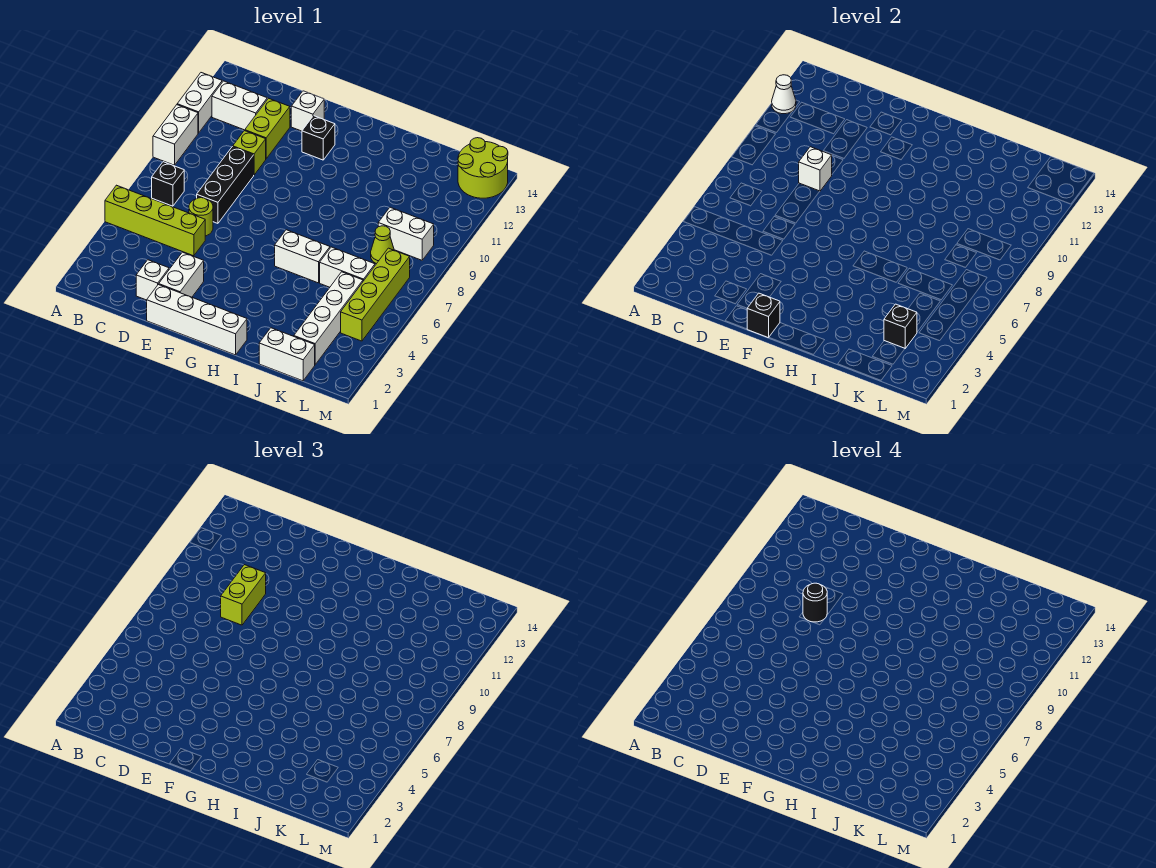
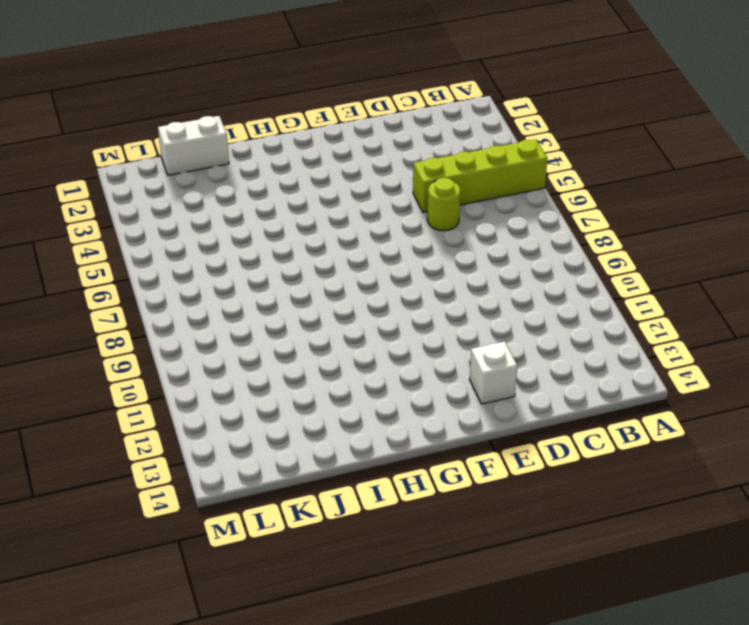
none -> white brick A9:A10 level 1
none -> white brick A11:A12 level 1
none -> black brick B7 level 1

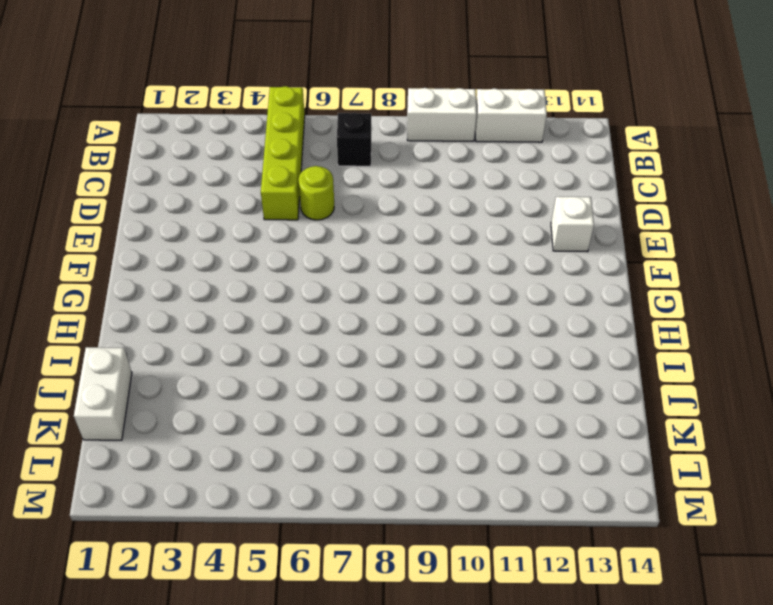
none -> white brick B12:C12 level 1
none -> white brick D2 level 1
none -> black brick D7:D9 level 1

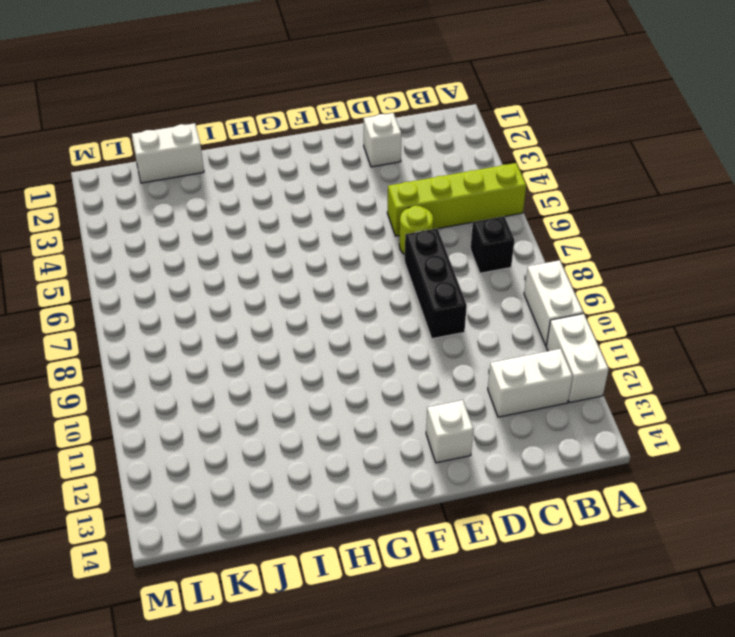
none -> lime brick D10 level 1
none -> lime brick D11:D12 level 1
none -> white brick E1:H1 level 1

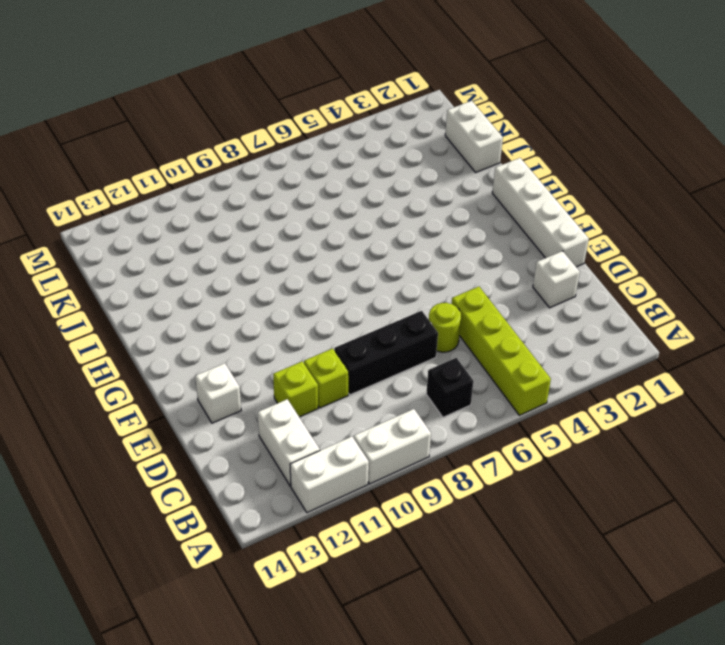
lime brick D11 level 1 -> lime brick D11:D12 level 1
none -> white brick E2:E3 level 1
none -> black brick F12 level 1
none -> white brick H6:I6 level 1

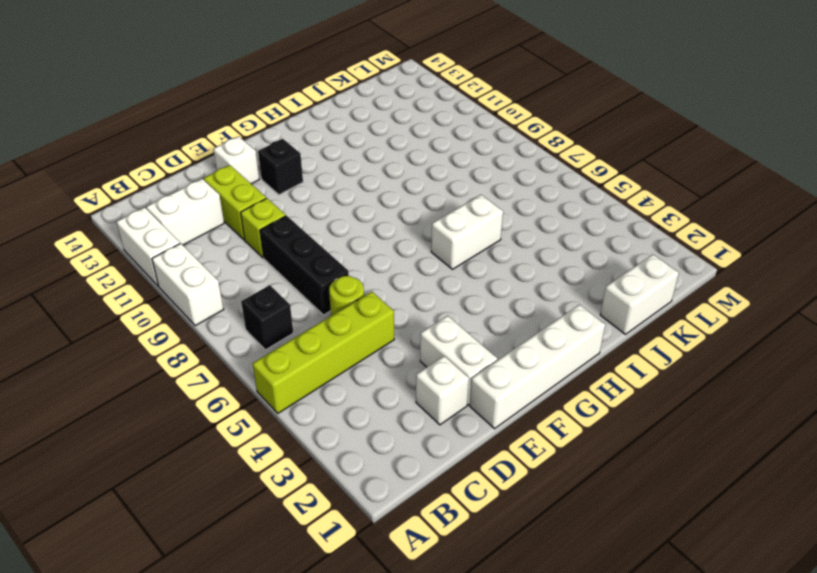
none -> white brick J6:K6 level 1
none -> white brick K2:K5 level 1
none -> lime cone K8 level 1

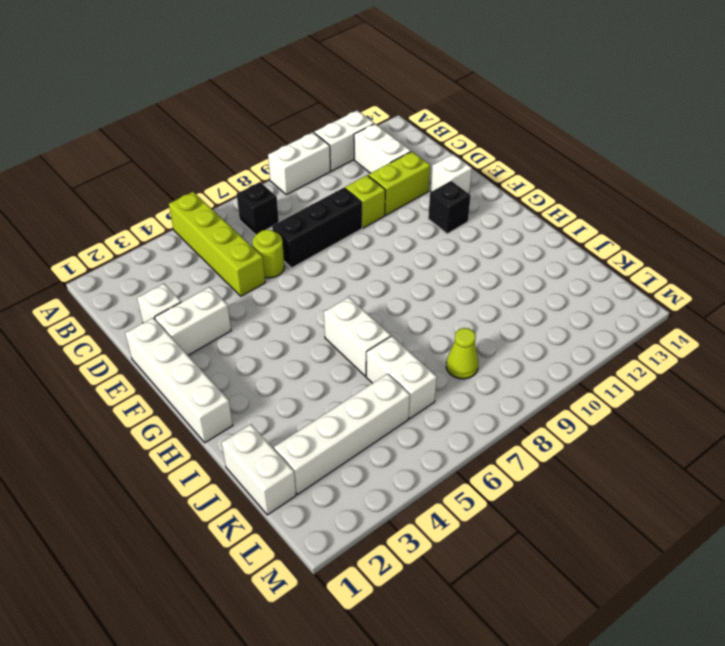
none -> white brick K9:L9 level 1
none -> lime brick L4:L7 level 1
none -> lime round brick L13:M14 level 1

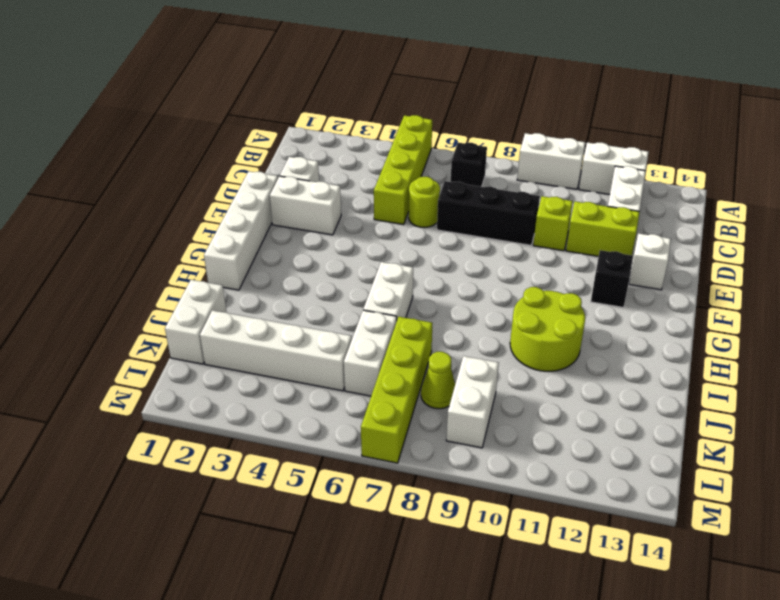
lime round brick H10:I11 level 1 -> lime round brick L13:M14 level 1
lime brick J7:M7 level 1 -> lime brick L4:L7 level 1
none -> white cone A12 level 2
none -> white brick D9 level 2
none -> black brick F1 level 2

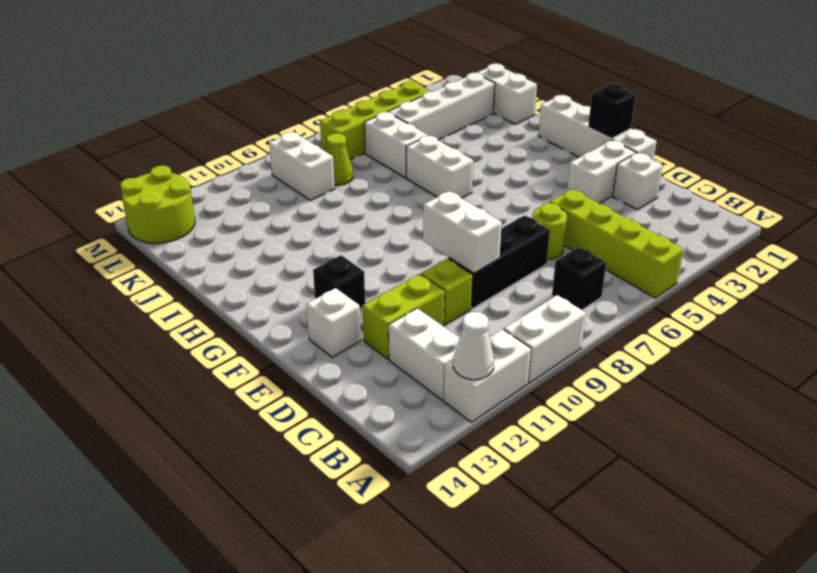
white brick D9:E9 level 2 -> white brick D9 level 2
none -> black brick K3 level 2
none -> lime brick D9:D10 level 3
none -> black round brick D9 level 4

